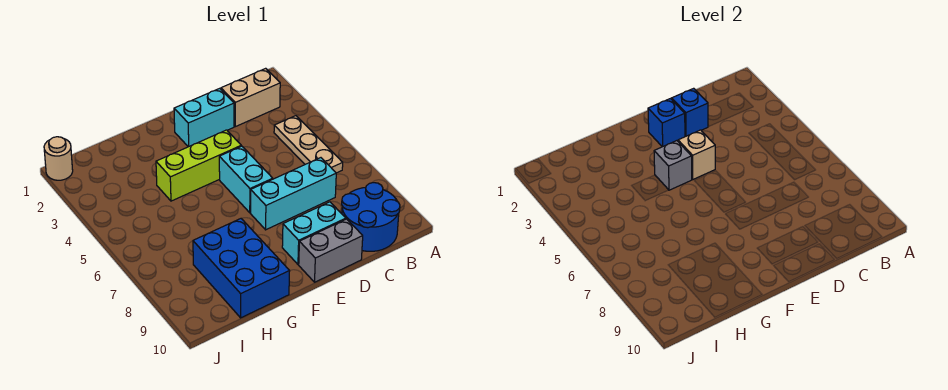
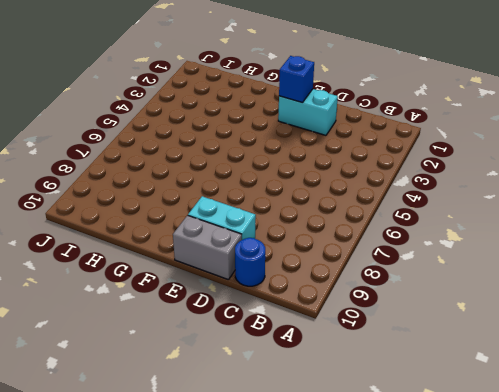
blue round brick C10 level 1 -> blue round brick B9:C10 level 1
none -> tan brick B2:C2 level 1
none -> tan plate B4:B6 level 1
none -> cyan brick C7:E7 level 1

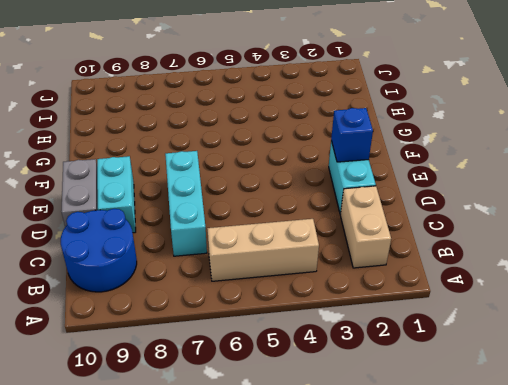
tan brick B4:B6 level 1 -> tan plate B4:B6 level 1
none -> lime brick E4:G4 level 1
none -> cyan brick E5:E6 level 1
none -> blue brick G8:H10 level 1

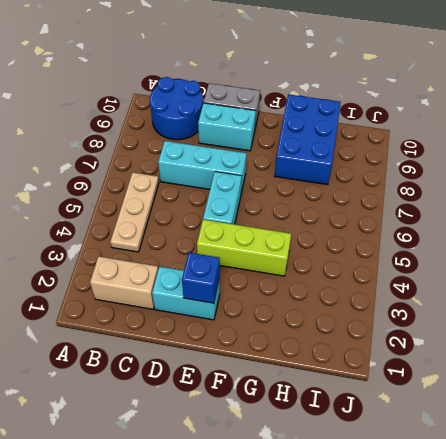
none -> tan round brick J1 level 1
none -> blue brick D2 level 2
none -> tan brick E4 level 2

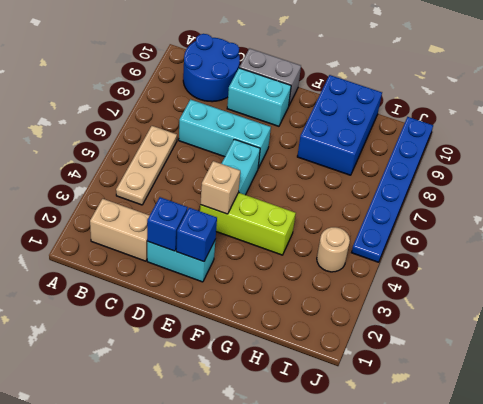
tan round brick I4 level 1 -> tan round brick J1 level 1
blue plate J5:J10 level 1 -> none
none -> grey brick F4 level 2

